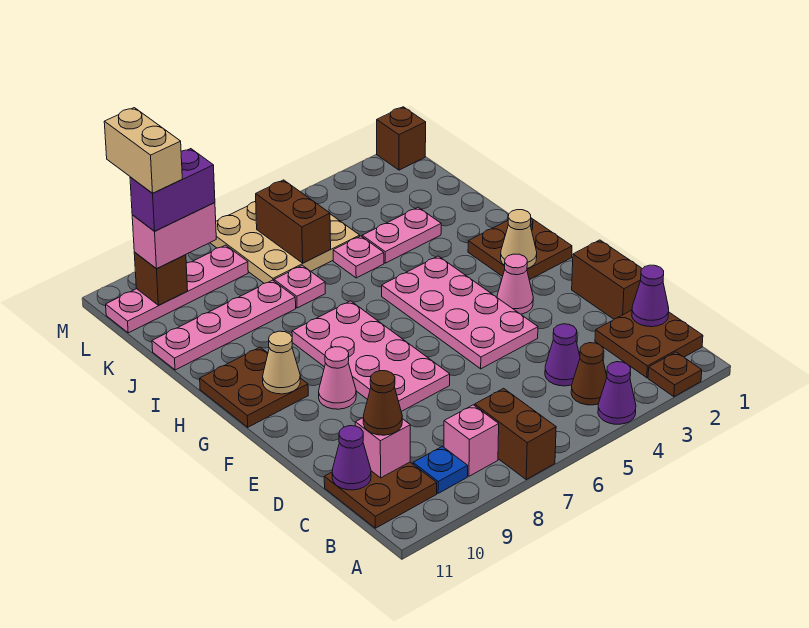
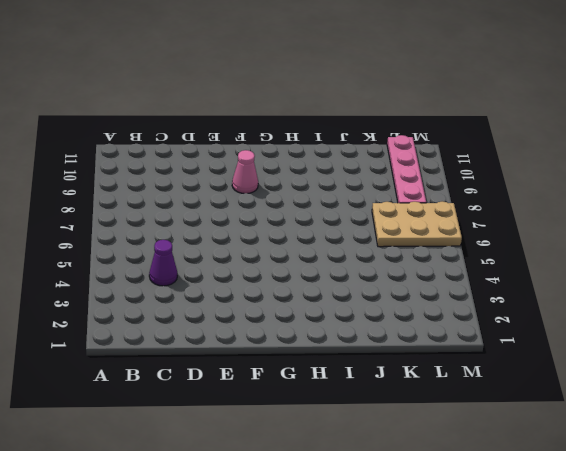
tan plate K6:M7 level 1 -> tan plate K5:M7 level 1
none -> brown plate A2 level 1
none -> purple cone A4 level 1
none -> brown brick A7:B7 level 1
none -> brown plate B1:C2 level 1

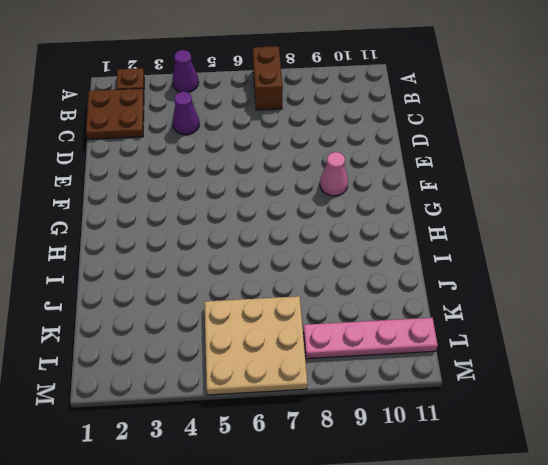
none -> brown cone B4 level 1
none -> pink brick B8 level 1
none -> blue plate B9 level 1
none -> brown plate B10:C11 level 1

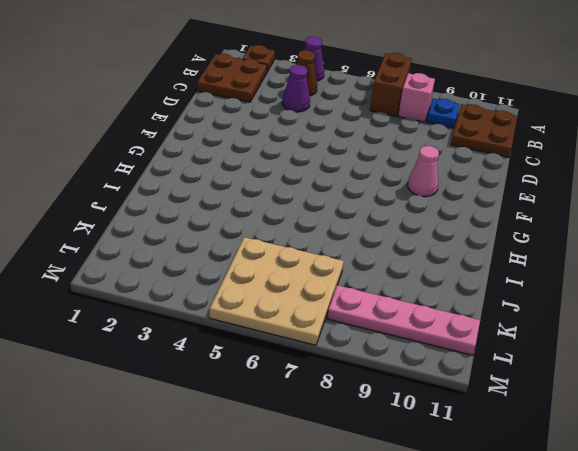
none -> brown brick D1:E1 level 1
none -> pink plate E4:H5 level 1
none -> pink plate E7:H8 level 1
none -> pink cone F3 level 1

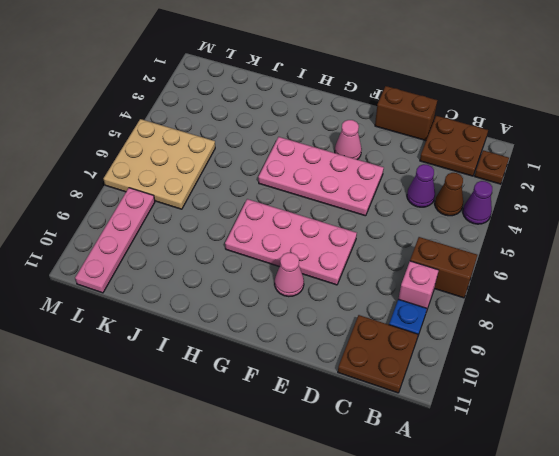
none -> brown plate G1:H2 level 1
none -> brown plate G10:H11 level 1
none -> pink plate J3:J4 level 1
none -> pink plate J5 level 1

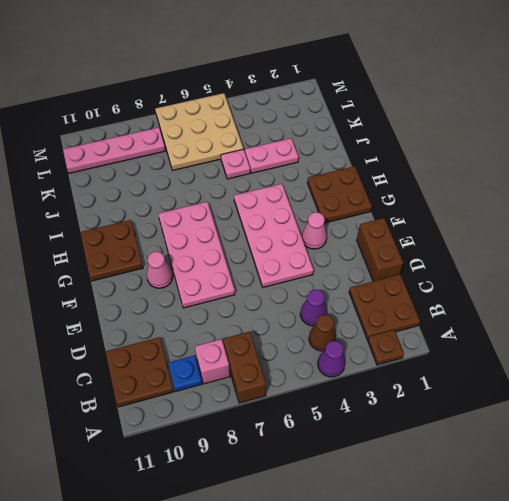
none -> pink plate J7 level 1
none -> pink plate J8:J11 level 1
none -> brown brick M1 level 1
none -> purple cone C1 level 2

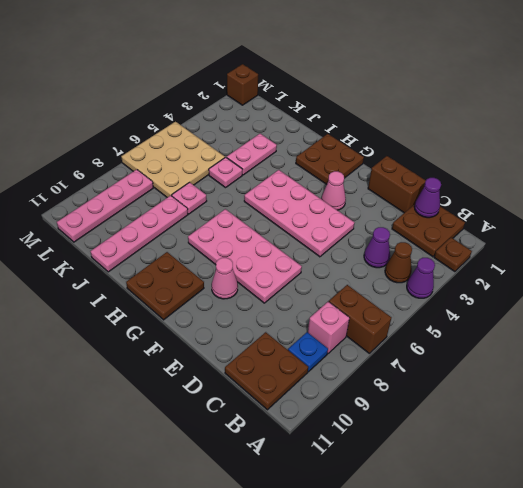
none -> pink brick C10 level 2
none -> purple cone C11 level 2
none -> tan cone G2 level 2
none -> tan cone G10 level 2

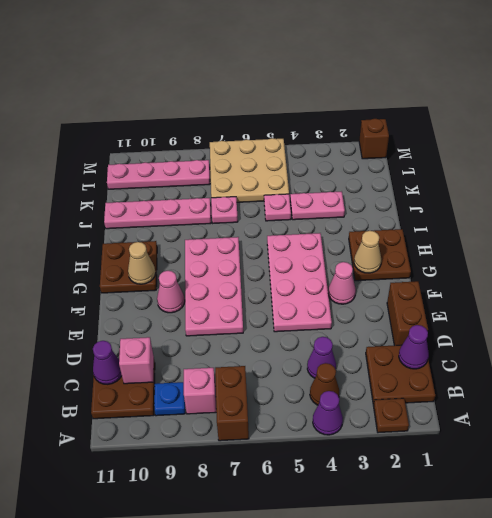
none -> brown brick K6:L6 level 2
none -> brown brick L10 level 2
none -> brown cone C10 level 3
none -> pink brick L9:L10 level 3

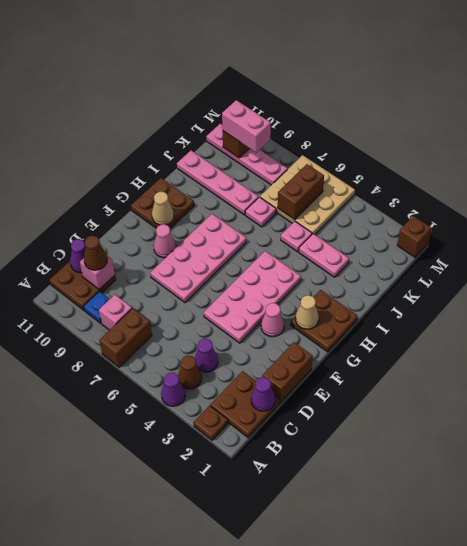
none -> purple brick L9:L10 level 4
none -> tan brick L10:M10 level 5

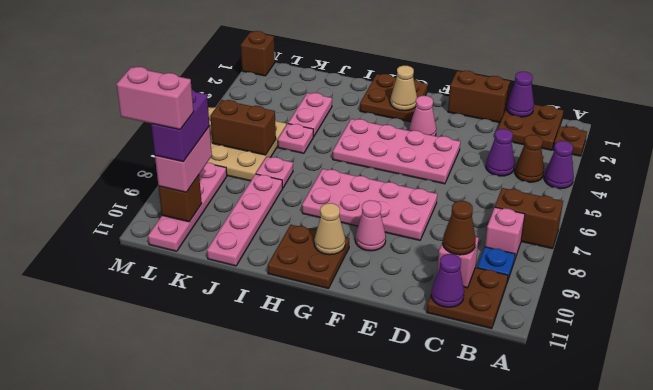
pink brick L10:M10 level 5 -> tan brick L10:M10 level 5

